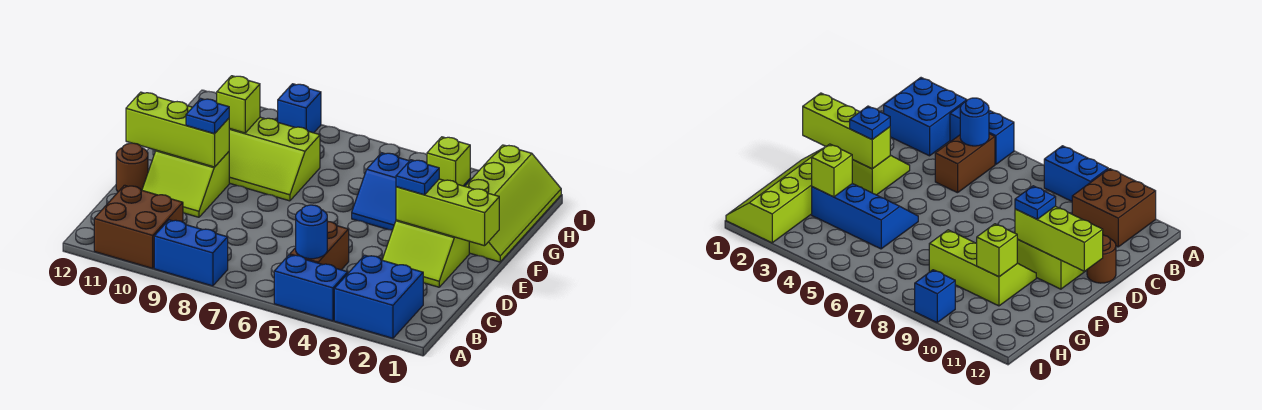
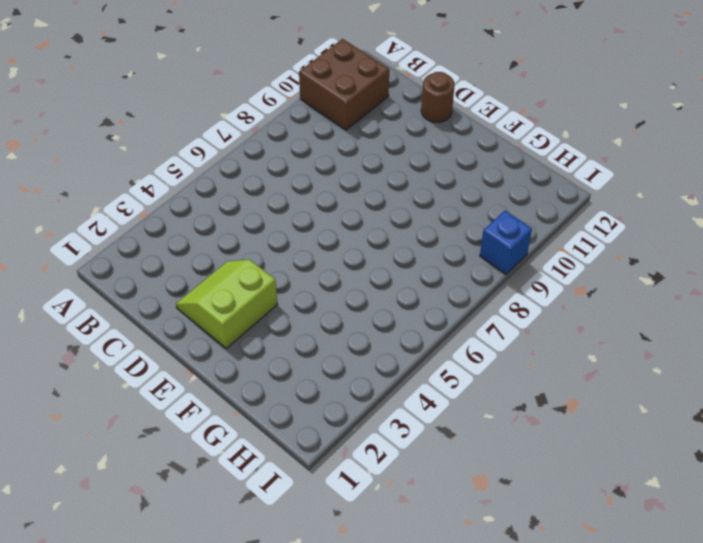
none -> blue brick A2:B3 level 1
none -> blue brick A4:A5 level 1
none -> blue brick A8:A9 level 1

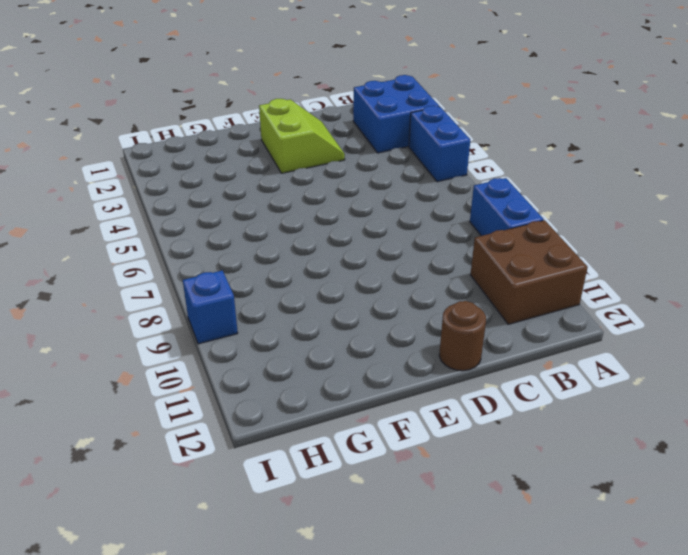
none -> brown brick B5:C5 level 1
none -> lime slope D10:E11 level 1 top E
none -> lime slope F1:I2 level 1 top 2

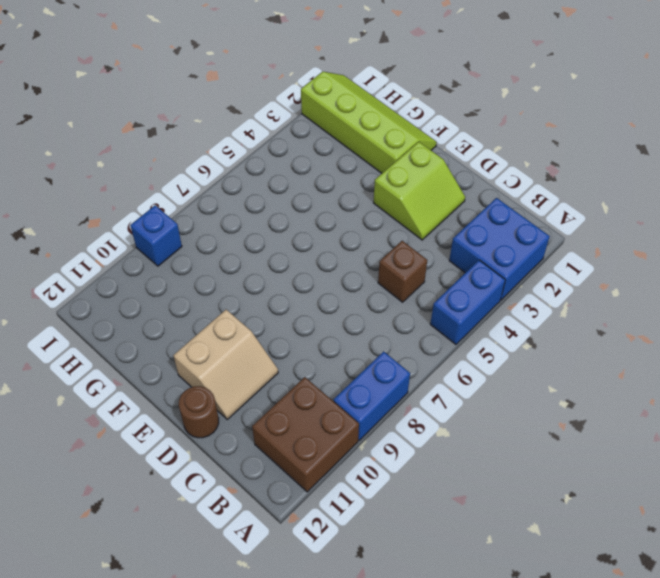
brown brick C5 level 1 -> brown brick B5:C5 level 1
tan slope D10:E11 level 1 top E -> lime slope D10:E11 level 1 top E
none -> blue slope F3:G5 level 1 top G
none -> lime slope F8:G10 level 1 top G
none -> blue round brick B5 level 2

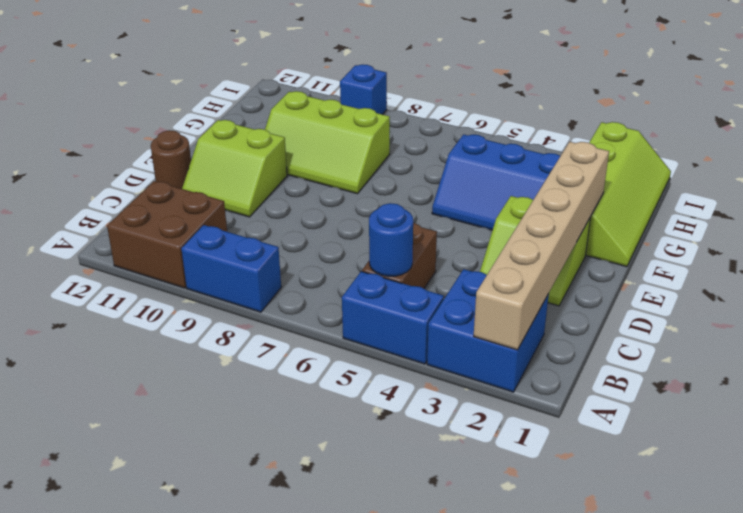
tan brick A2:F2 level 2 -> lime brick E1:E3 level 2
none -> lime brick E10:E12 level 2
none -> lime brick G3 level 2
none -> lime brick G10 level 2

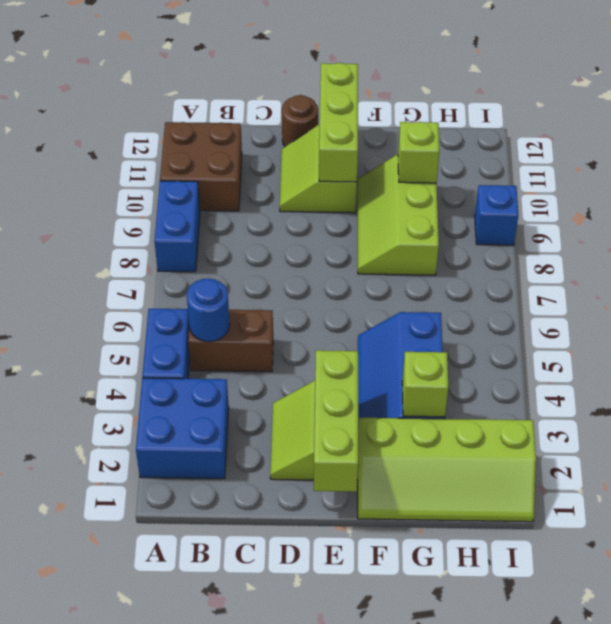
none -> blue plate E3 level 3
none -> blue plate E10 level 3

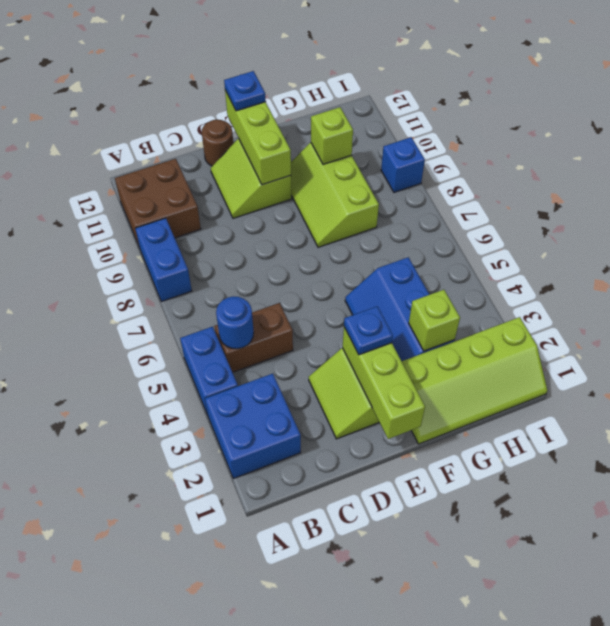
blue plate E12 level 3 -> blue plate E10 level 3

